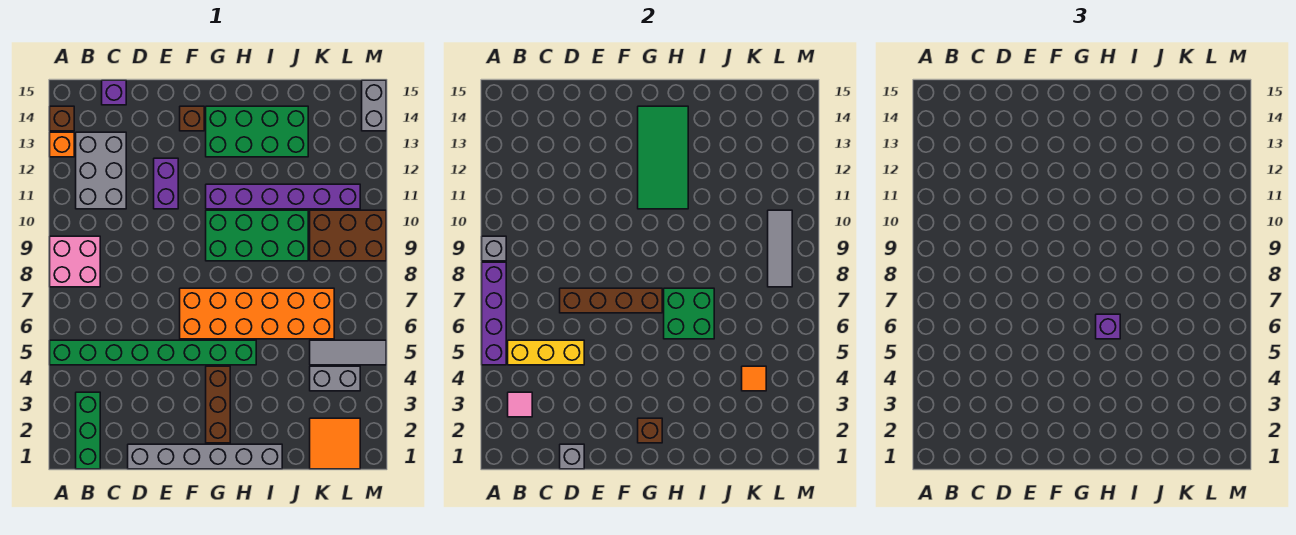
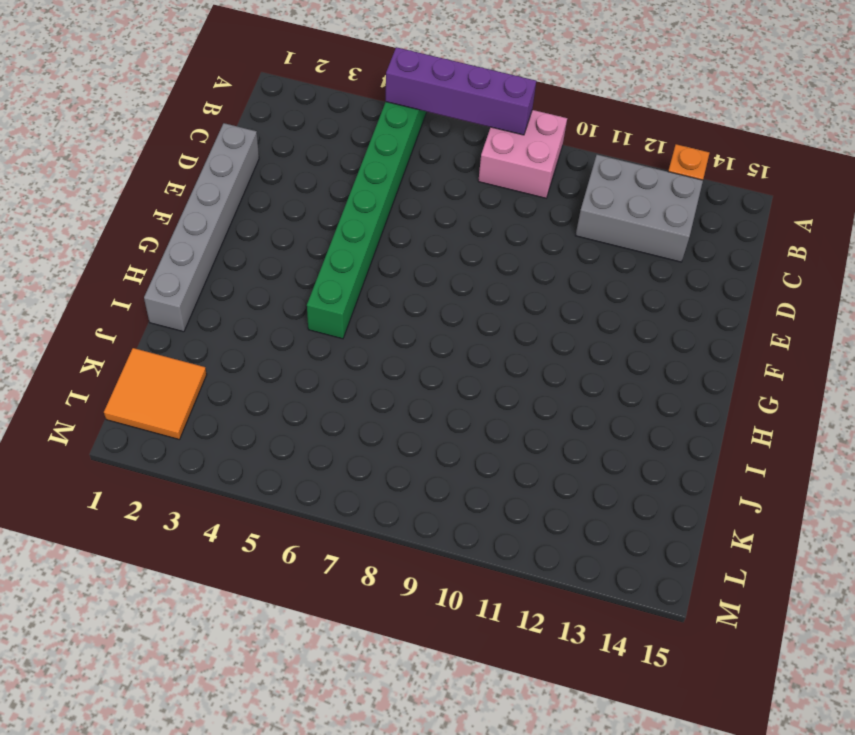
none -> brown brick A14 level 1
none -> green brick B1:B3 level 1
none -> purple brick C15 level 1
none -> purple brick E11:E12 level 1

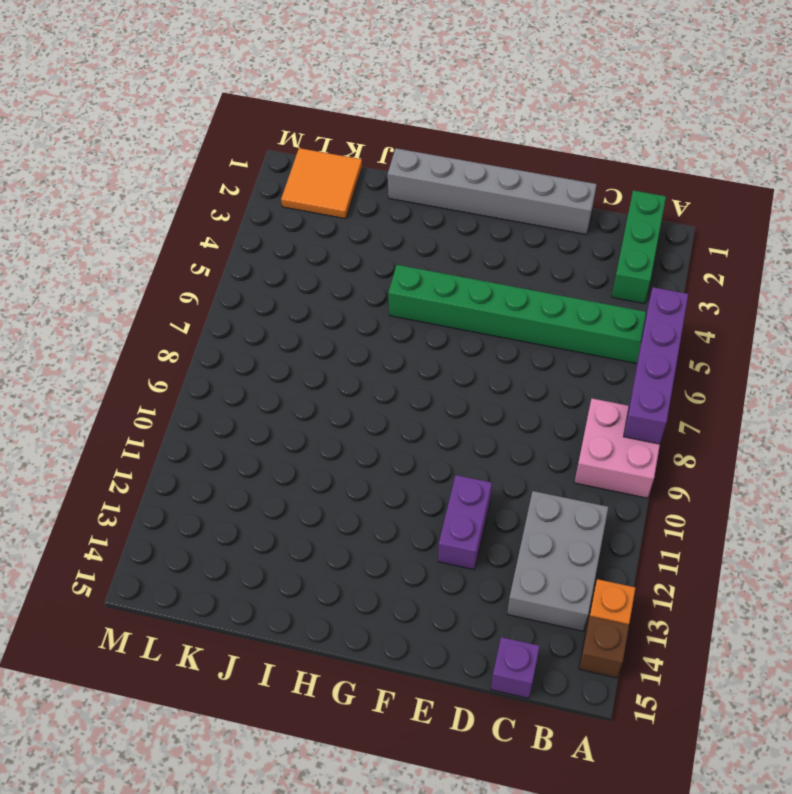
none -> orange brick F6:K7 level 1
none -> brown brick F14 level 1
none -> brown brick G2:G4 level 1
none -> green brick G9:J10 level 1

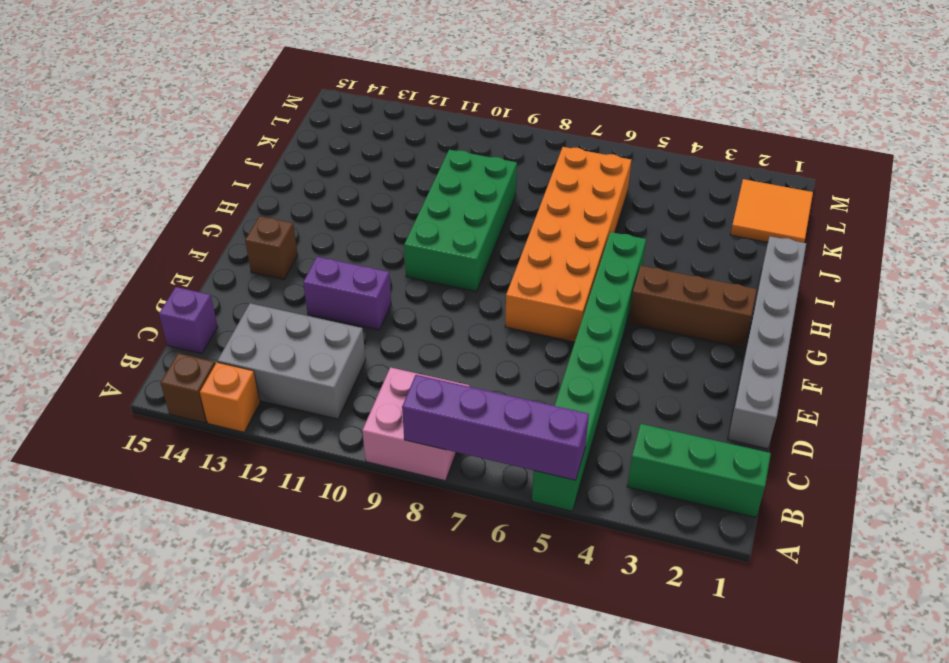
none -> purple brick G11:L11 level 1
none -> green brick G13:J14 level 1
none -> grey brick K4:L4 level 1
none -> grey tile K5:M5 level 1

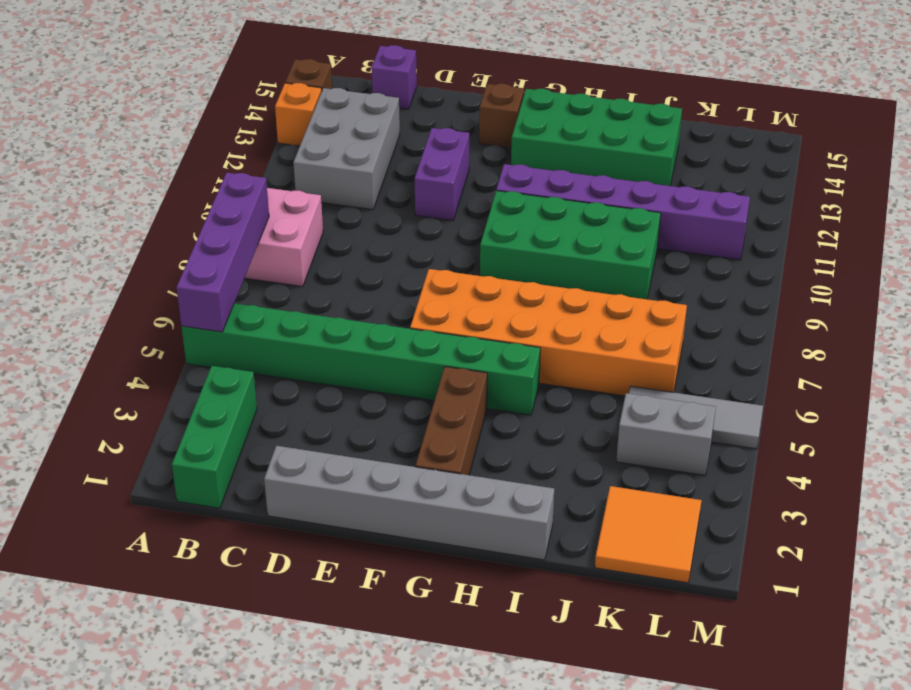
none -> brown brick K9:M10 level 1
none -> grey brick M14:M15 level 1
none -> grey brick A9 level 2
none -> pink tile B3 level 2

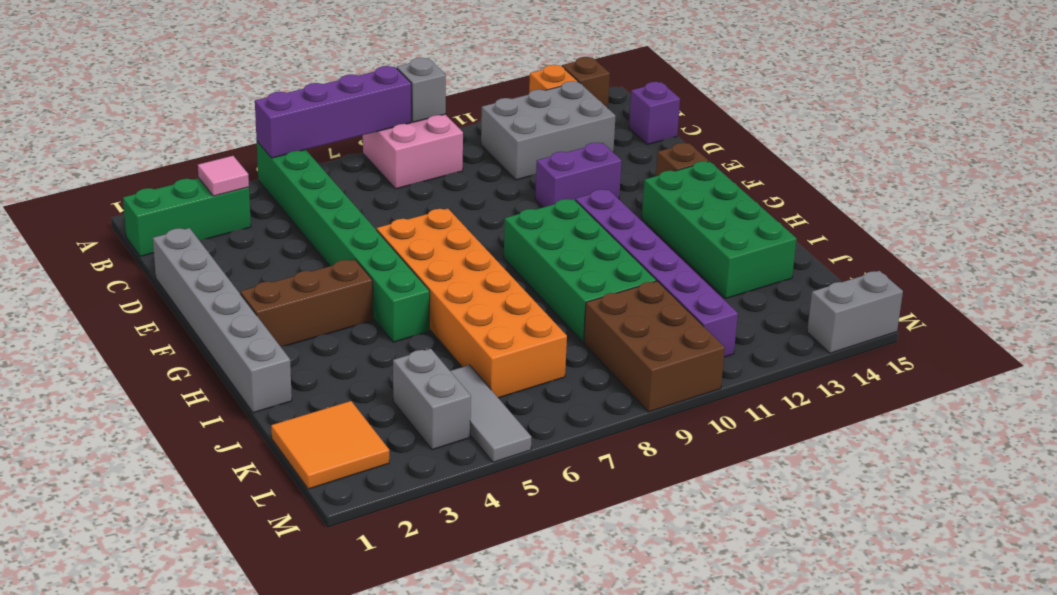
none -> yellow brick B5:D5 level 2
none -> grey brick D1 level 2
none -> brown brick D7:G7 level 2
none -> brown brick G2 level 2

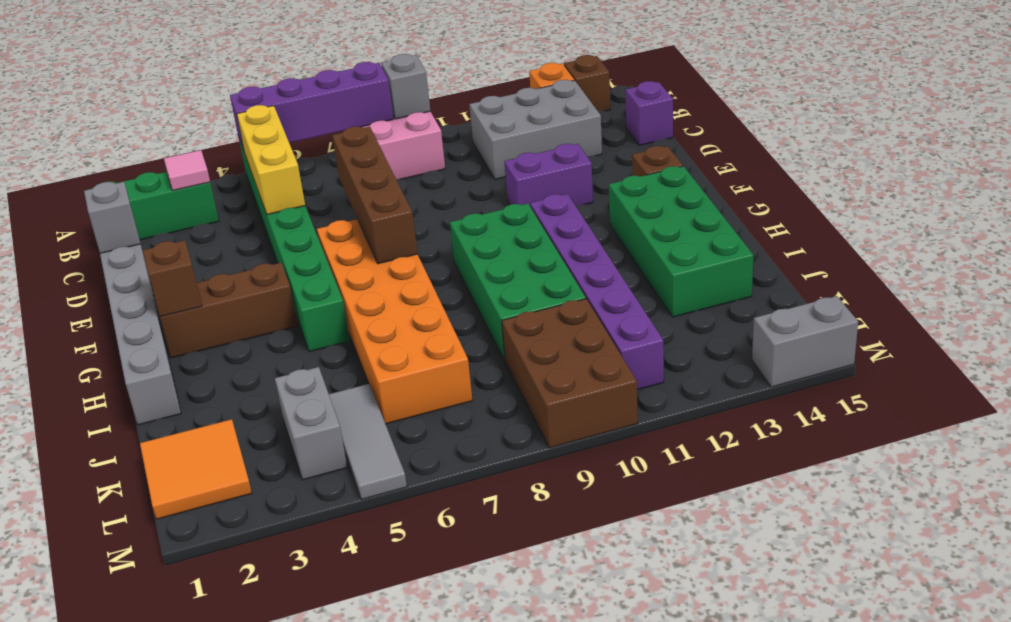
none -> green tile G11:H14 level 2
none -> green brick H6:I7 level 2
none -> orange tile K4 level 2
none -> grey tile L8:L10 level 2

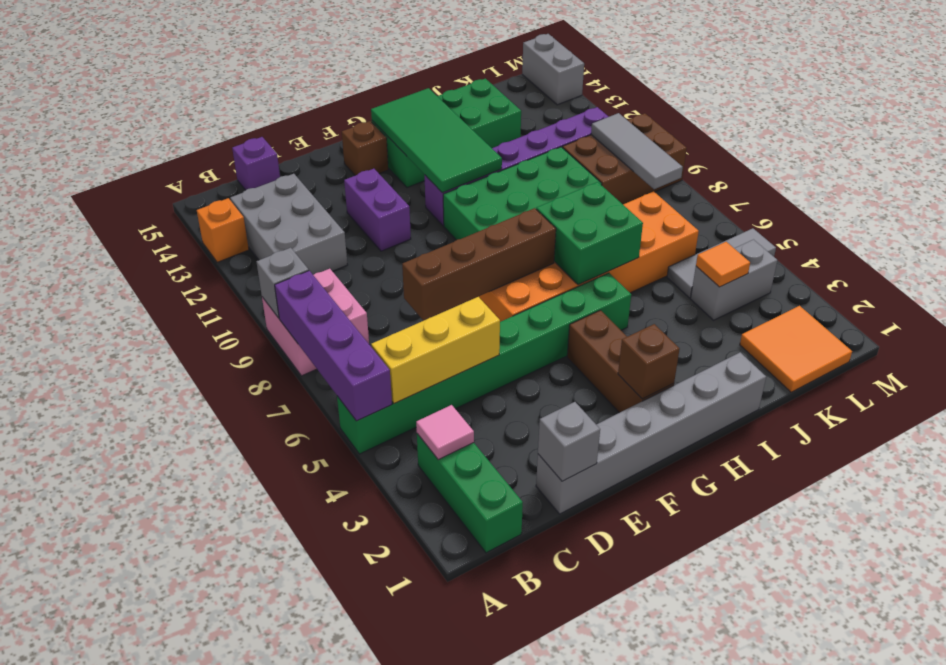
none -> brown brick A14 level 1
none -> purple brick H6 level 3

